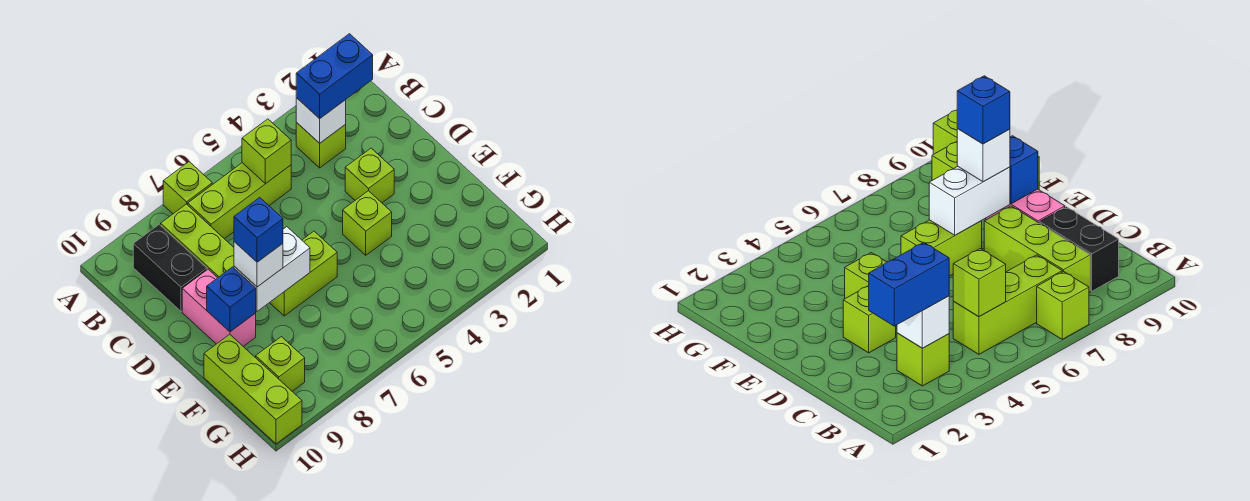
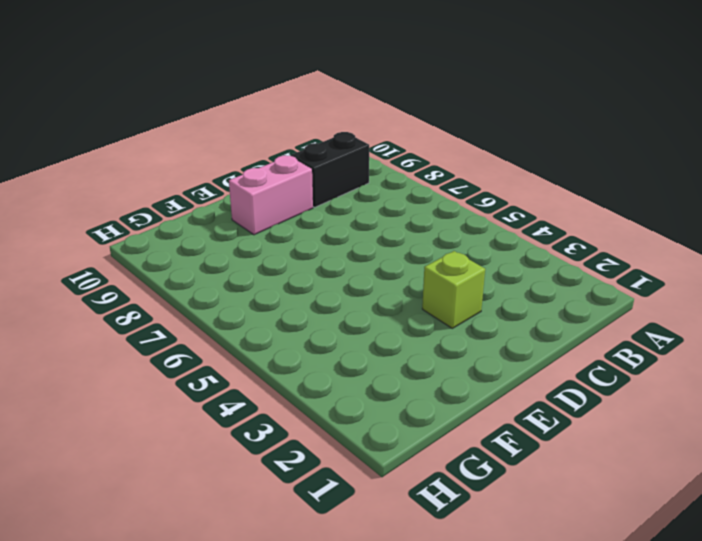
none -> lime brick A7 level 1
none -> lime brick B3 level 1
none -> lime brick B5:B7 level 1

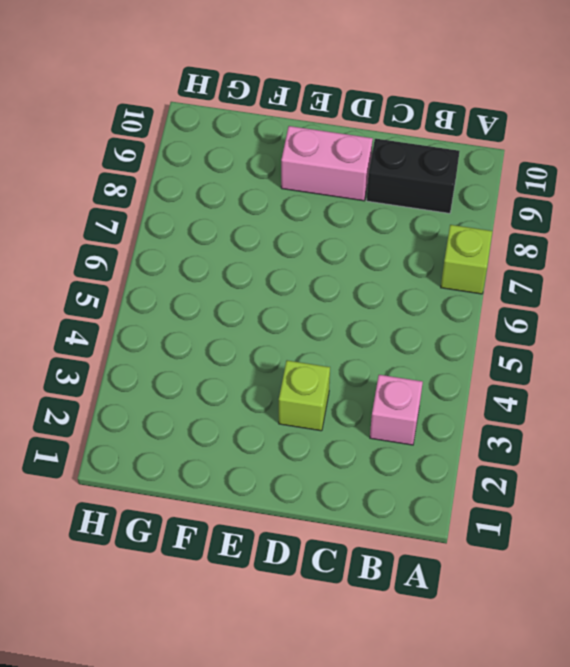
pink brick B3 level 1 -> lime brick B3 level 1
none -> lime brick B5:B7 level 1
none -> lime brick B8:D8 level 1
none -> lime brick E4 level 1

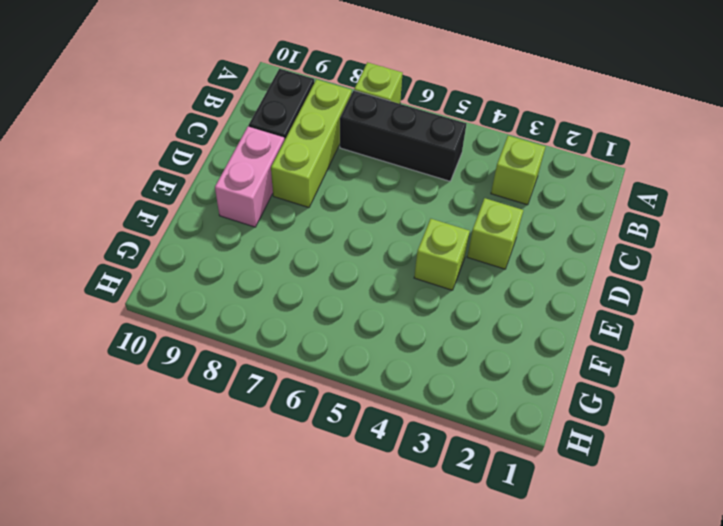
black brick B5:B7 level 1 -> lime brick B5:B7 level 1
none -> lime brick E6:E7 level 1
none -> lime brick F10:H10 level 1
none -> lime brick G9 level 1

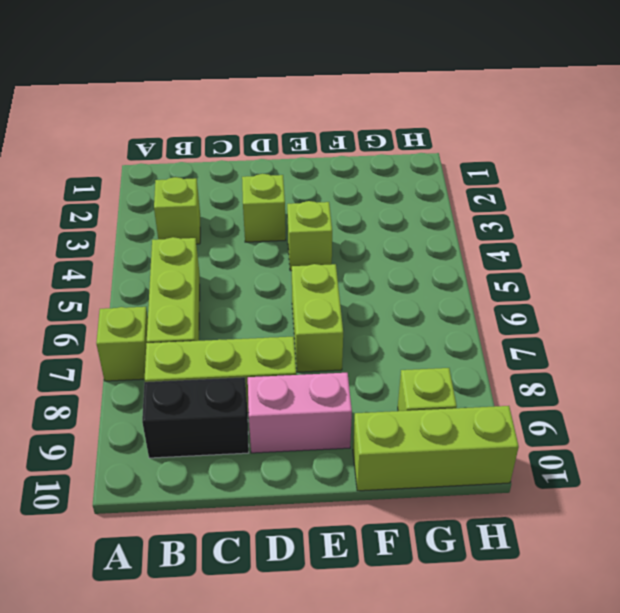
none -> white brick B3 level 2
none -> lime brick B5 level 2
none -> white brick E7:E8 level 2

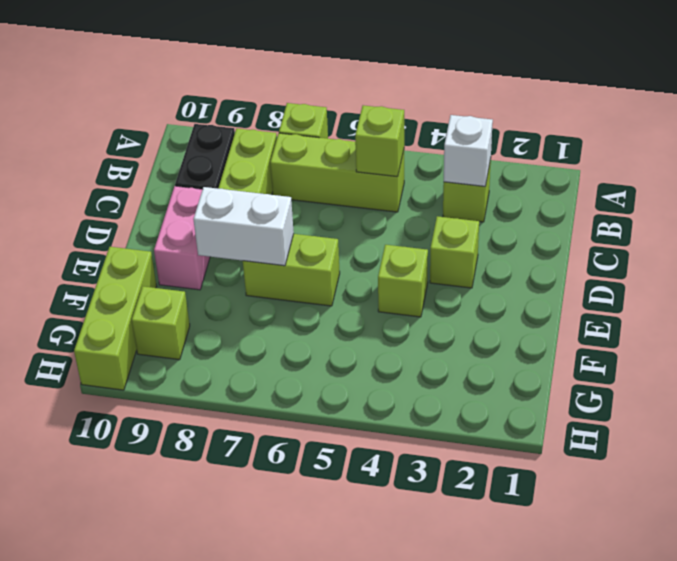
none -> blue brick E9 level 2
none -> blue brick B2:B3 level 3
none -> white brick E8 level 3

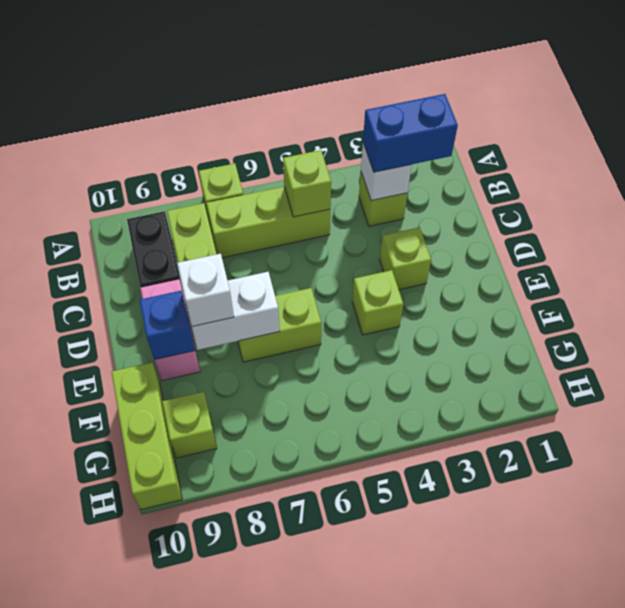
none -> blue brick E8 level 4

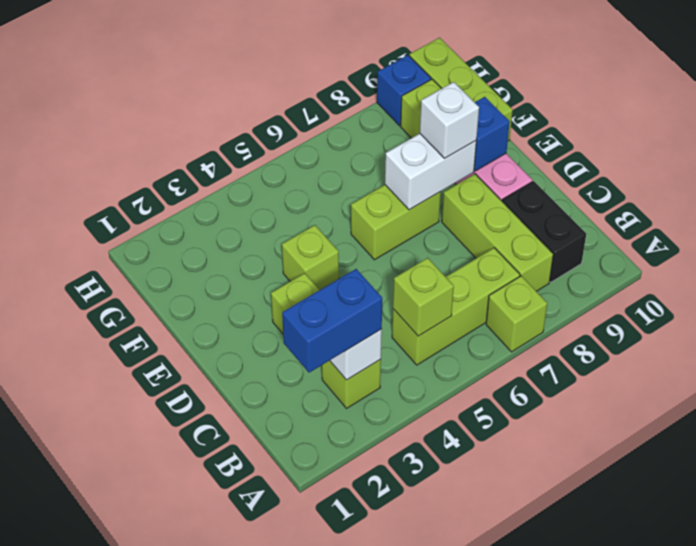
blue brick H9 level 1 -> blue brick E8 level 4

